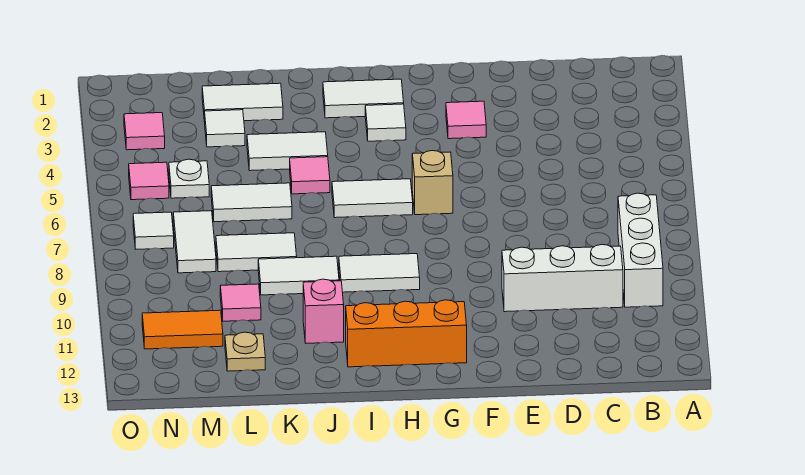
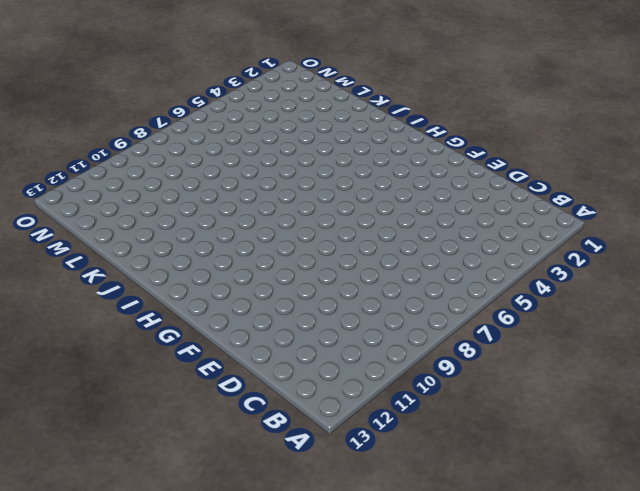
none -> white brick B8:B10 level 1
none -> white brick C10:E10 level 1
none -> pink tile F3 level 1

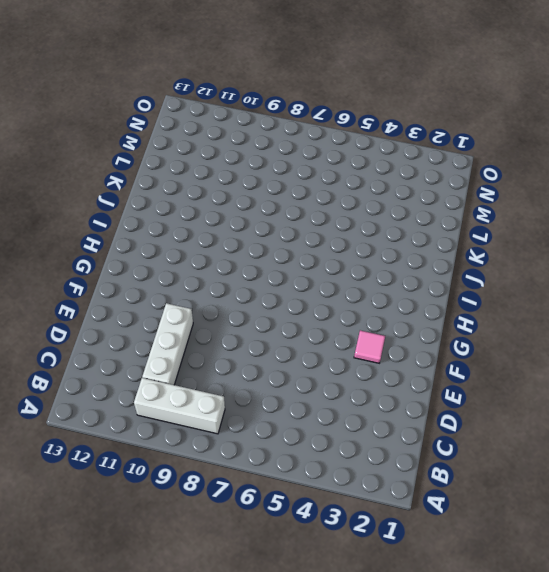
none -> tan brick G6 level 1
none -> orange brick G12:I12 level 1
none -> white tile H2:I2 level 1

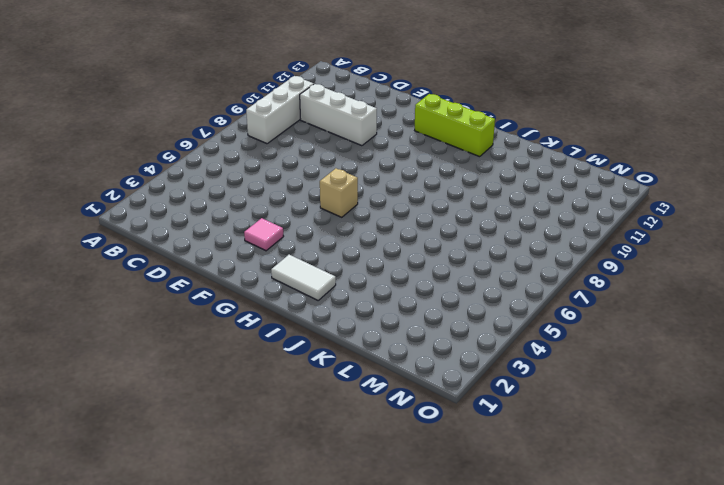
lime brick G12:I12 level 1 -> orange brick G12:I12 level 1
none -> white tile H3 level 1
none -> white tile H6:I6 level 1
none -> white tile H9:I9 level 1

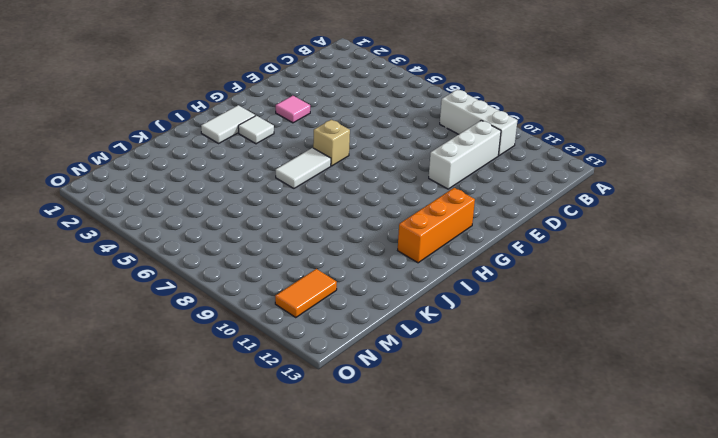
none -> white tile H9:I9 level 1
none -> white tile J4:K4 level 1
none -> pink tile J5 level 1

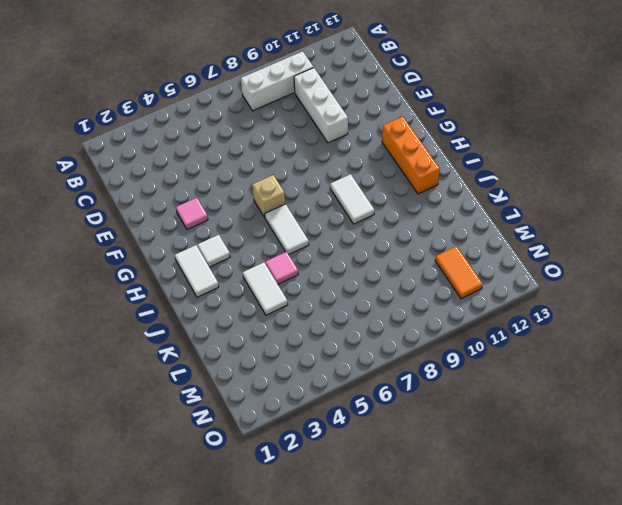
none -> white tile J9:K9 level 1
none -> pink brick J11 level 1
none -> white tile K2:L2 level 1

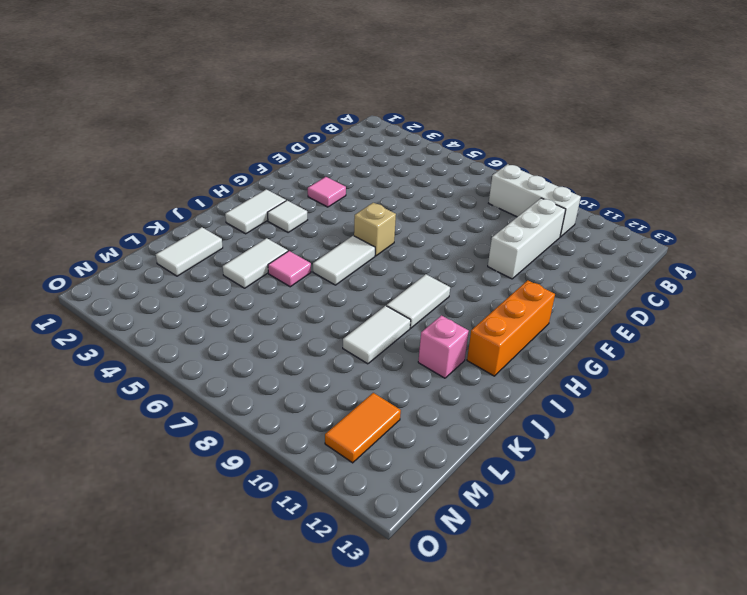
none -> white tile K6:L6 level 1
none -> white tile K8:L8 level 1
none -> white tile L3 level 1

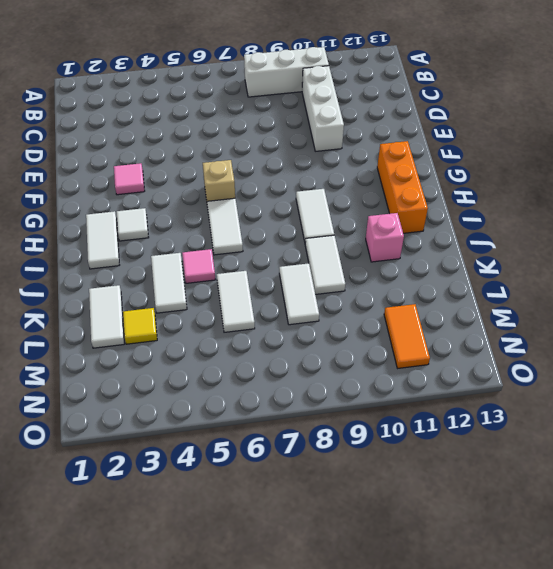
yellow tile L3 level 1 -> white tile L3 level 1
none -> pink tile L10 level 1
none -> tan plate L12 level 1
none -> white plate M5 level 1

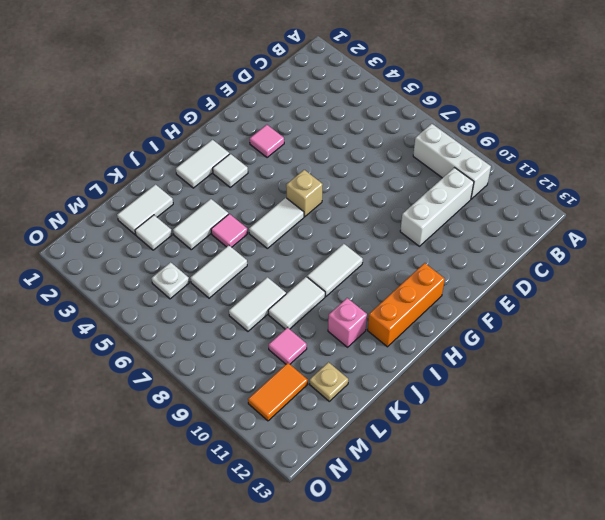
none -> white tile M7:M8 level 1
none -> pink tile N3 level 1
none -> pink tile N5 level 1

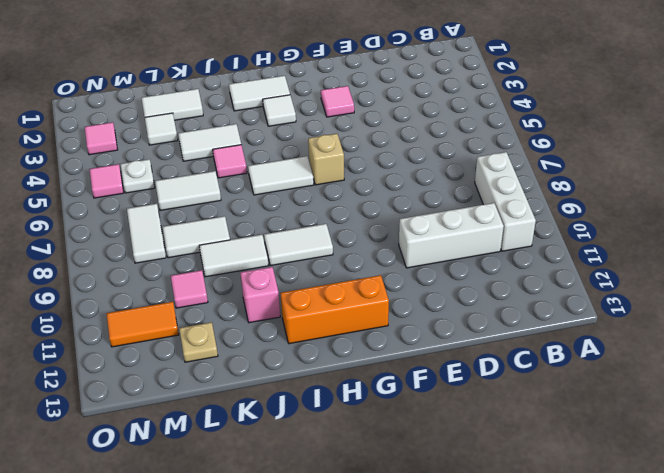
none -> white tile N7 level 1

